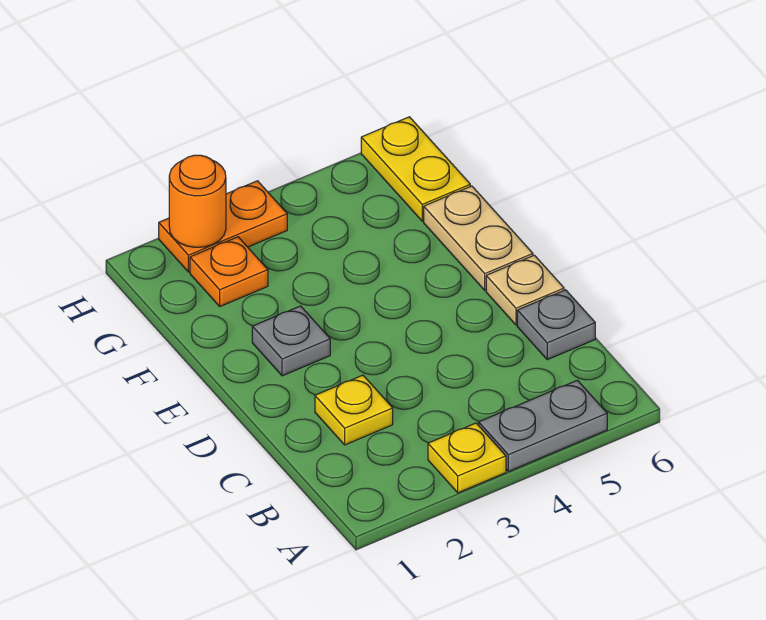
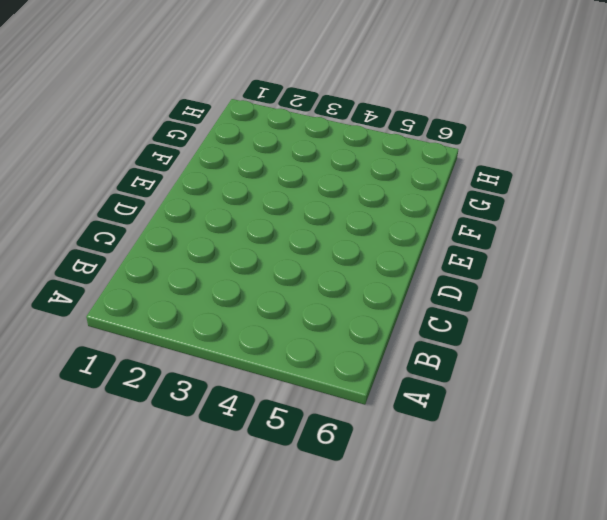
none -> yellow plate A3 level 1
none -> grey plate A4:A5 level 1

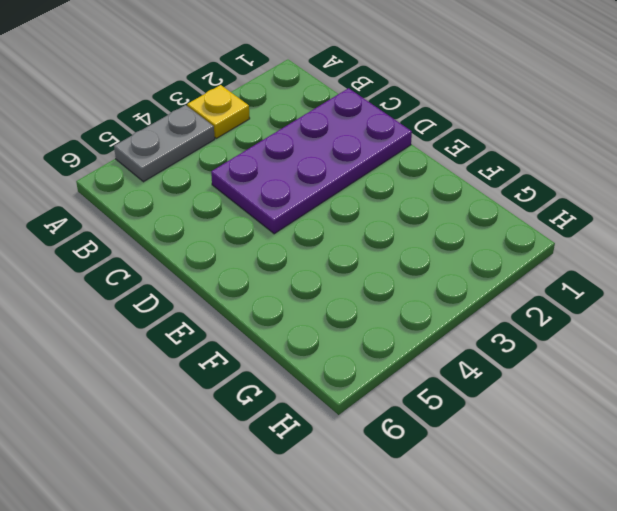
purple plate C1:D4 level 1 -> yellow plate C2 level 1
none -> grey plate C6 level 1
none -> tan plate D6 level 1

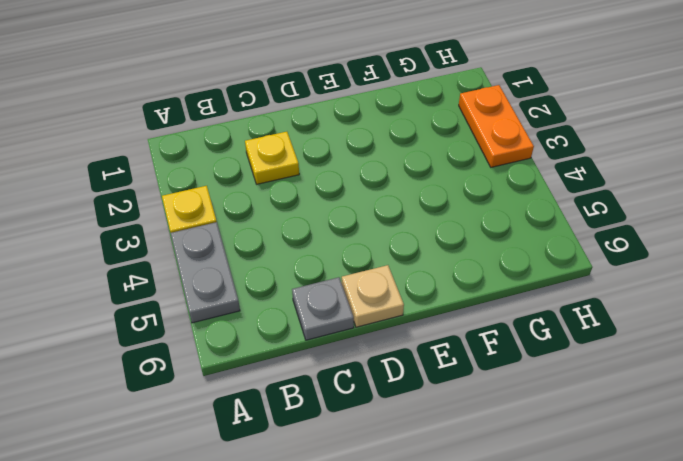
none -> grey plate E2 level 1
none -> tan plate E6:F6 level 1

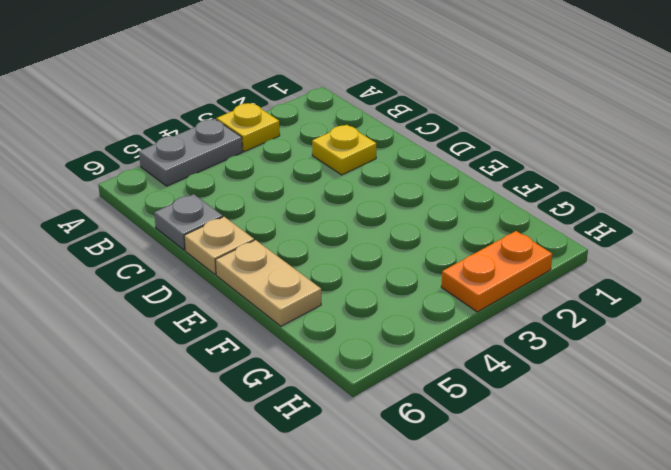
none -> grey plate E2 level 1
none -> orange plate G2 level 1

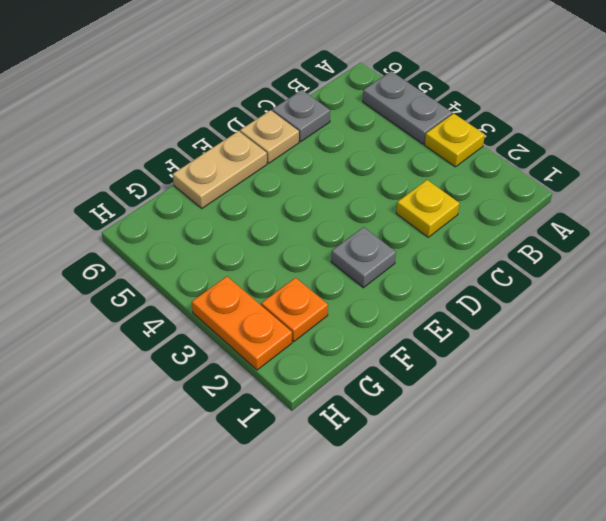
none -> yellow plate G6:H6 level 1
none -> orange round brick H2 level 2

